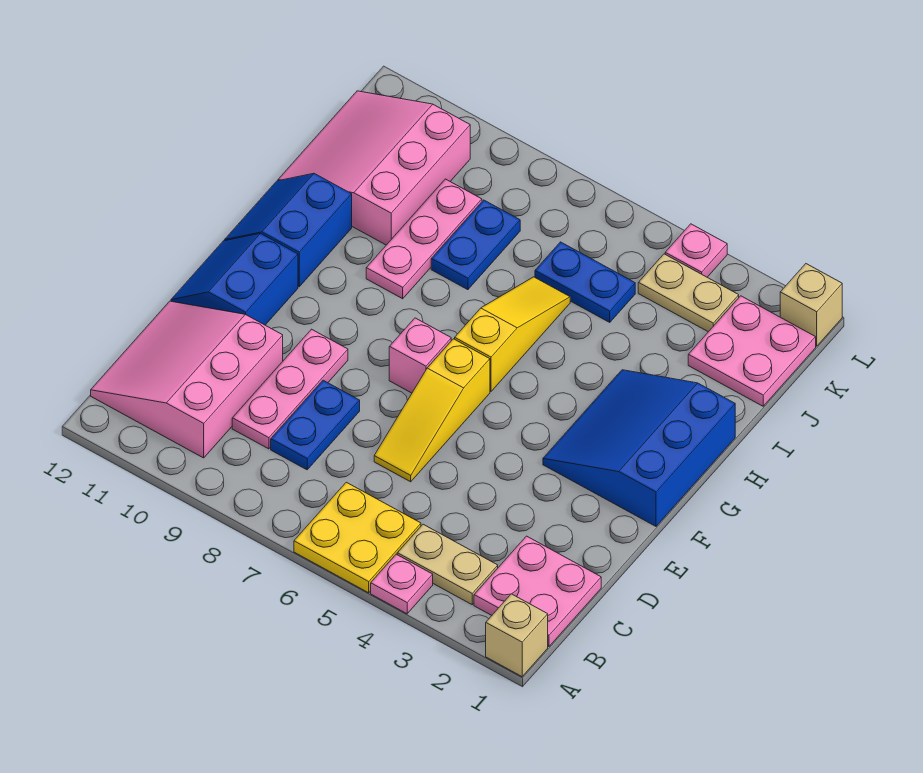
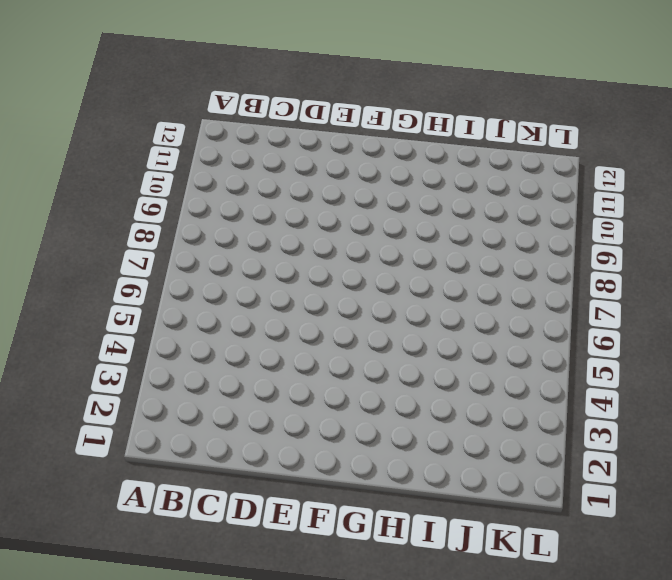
none -> tan brick A1 level 1
none -> pink plate A4 level 1
none -> yellow plate A5:B6 level 1

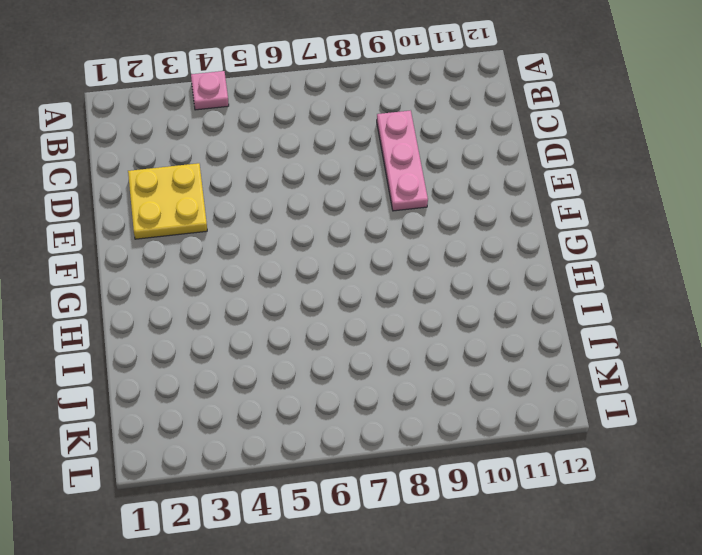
yellow plate D2:E3 level 1 -> yellow plate A5:B6 level 1
none -> tan brick A1 level 1
none -> pink plate B1:C2 level 1
none -> tan plate B3:B4 level 1

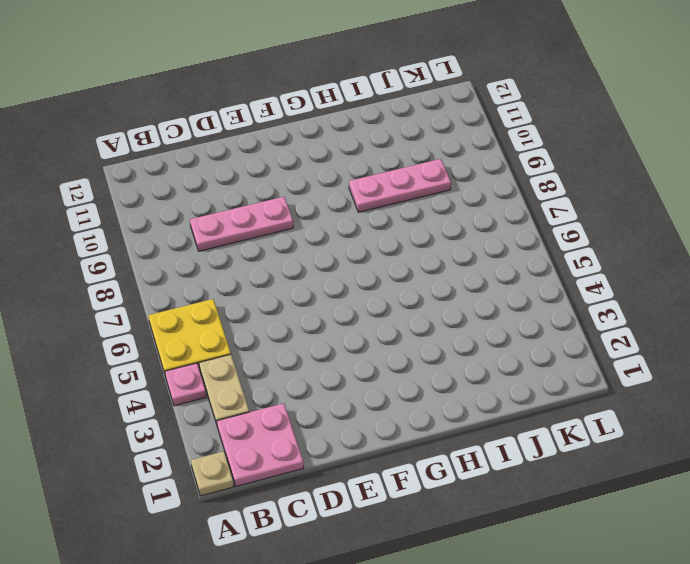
tan plate A1 level 1 -> tan brick A1 level 1
none -> pink slope B10:D12 level 1 top 10
none -> blue plate C8:D8 level 1
none -> yellow slope D6:F6 level 1 top F

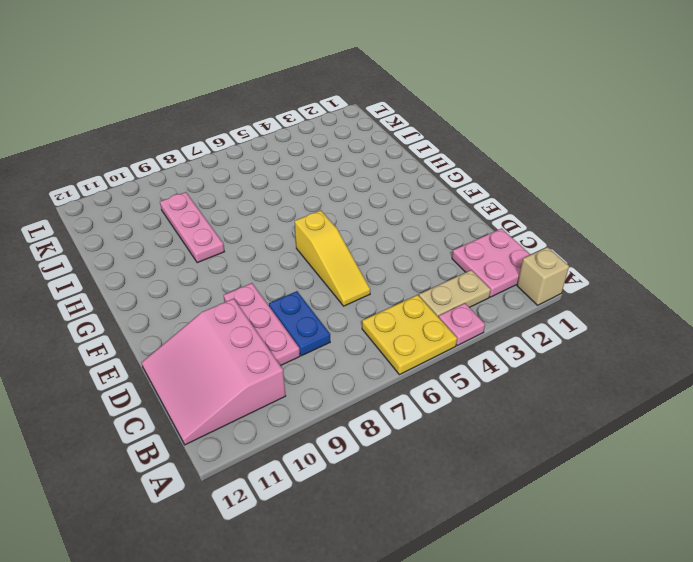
none -> blue slope E11:F12 level 1 top 11
none -> blue slope F1:H3 level 1 top 1
none -> pink brick F7 level 1

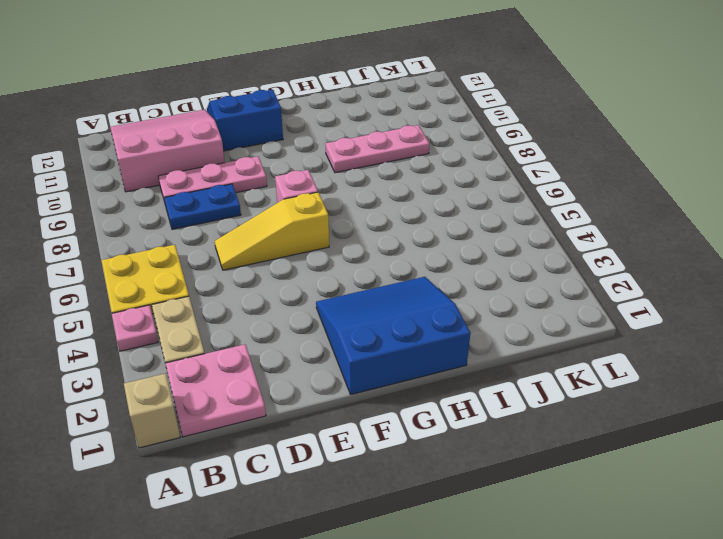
none -> yellow slope G6:I6 level 1 top G
none -> blue slope G11:H12 level 1 top 11
none -> blue plate I8:J8 level 1

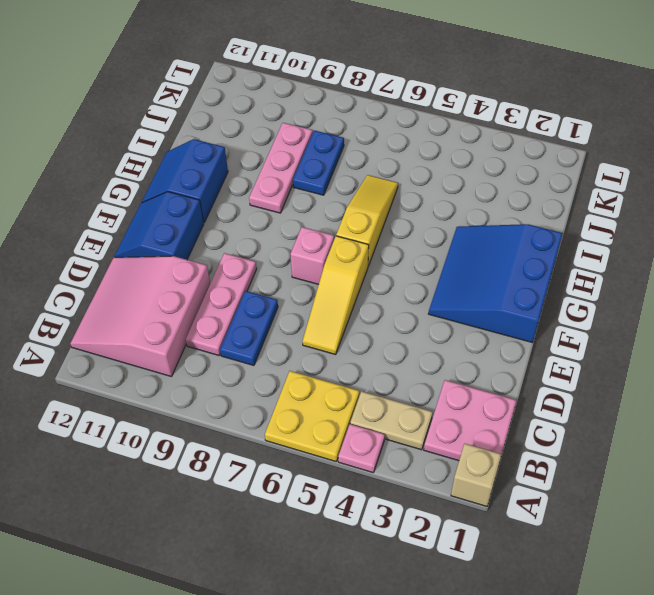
none -> pink slope I10:K12 level 1 top 10
none -> pink plate J1:K2 level 1
none -> blue plate J5:J6 level 1

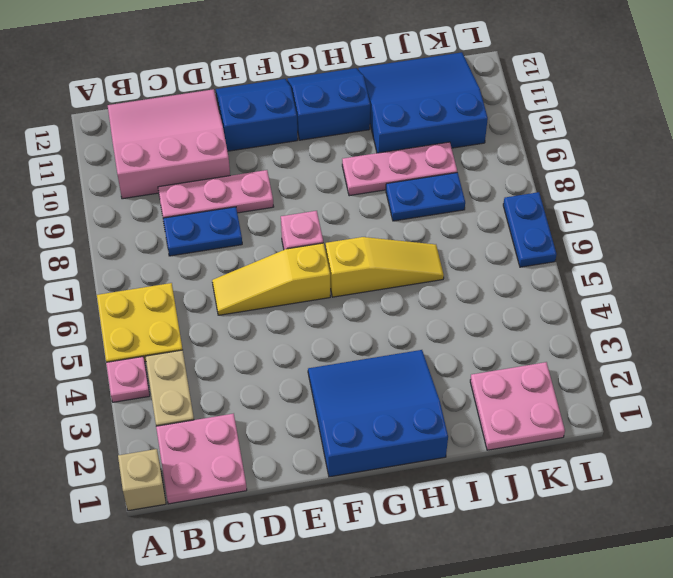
blue slope I10:K12 level 1 top 10 -> pink slope I10:K12 level 1 top 10
blue plate L6:L7 level 1 -> blue plate J5:J6 level 1
none -> tan plate K3:K4 level 1
none -> tan brick L1 level 1
none -> pink plate L4 level 1

